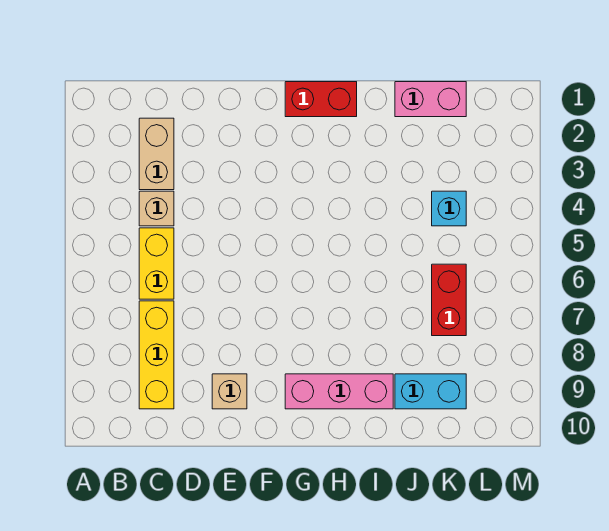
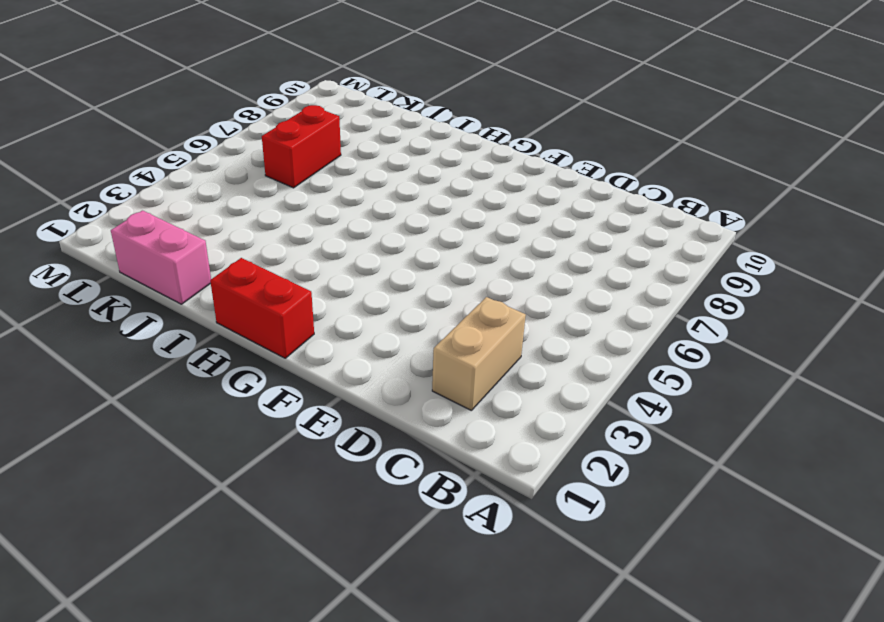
none -> tan brick C4 level 1
none -> yellow brick C5:C6 level 1

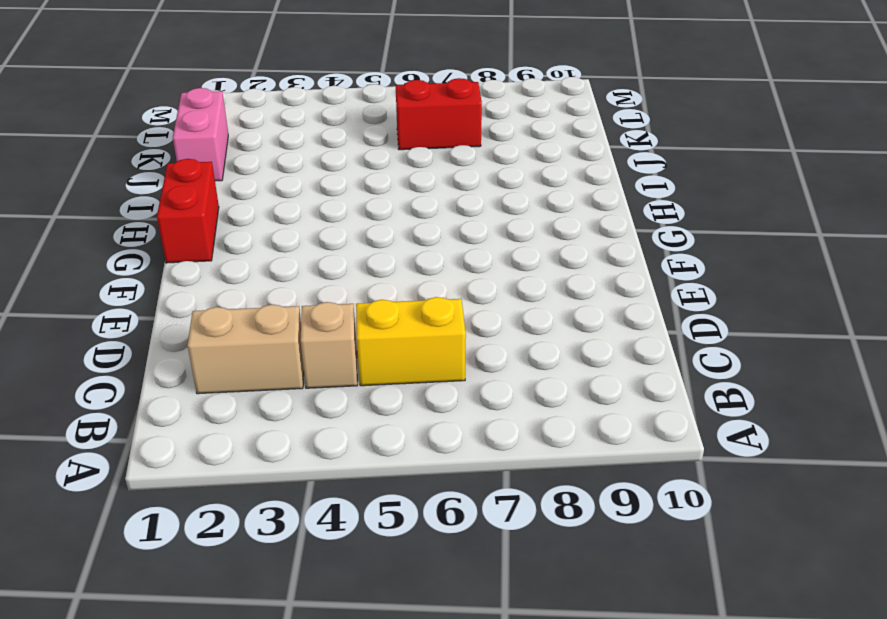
none -> yellow brick C7:C9 level 1
none -> tan brick E9 level 1

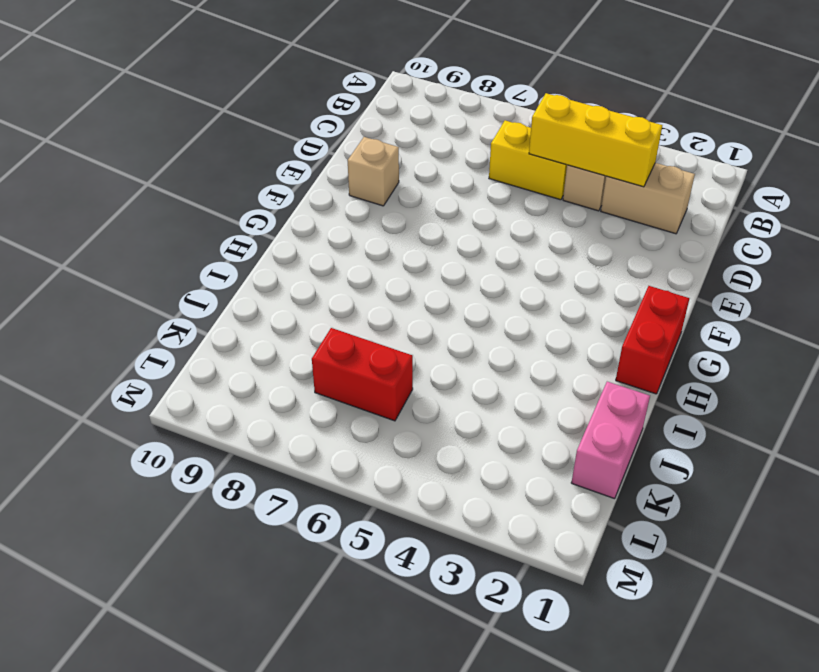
yellow brick C3:C5 level 2 -> yellow brick C7:C9 level 1
none -> pink brick G9:I9 level 1
none -> cyan brick J9:K9 level 1

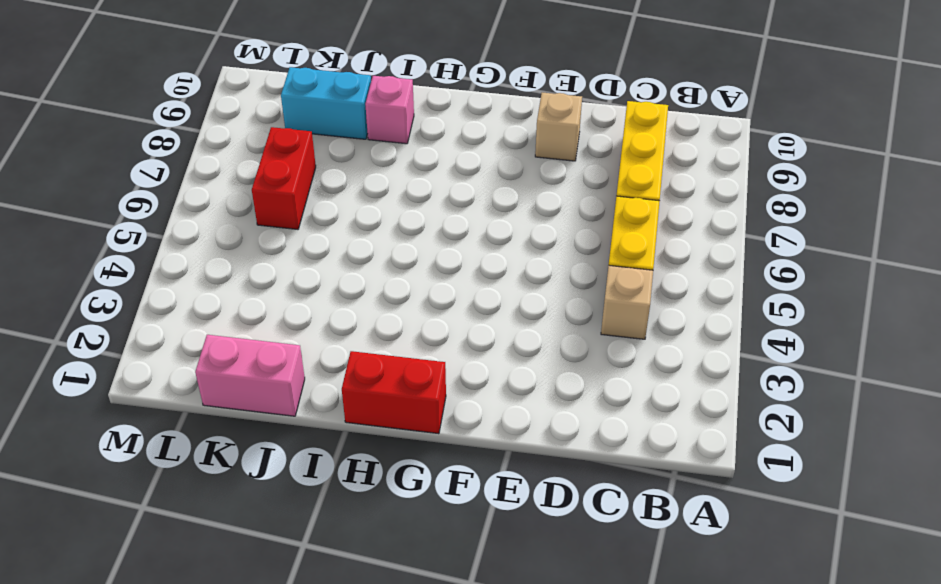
pink brick I9 level 1 -> pink brick G9:I9 level 1
none -> tan brick C2:C3 level 1
none -> cyan brick K4 level 1

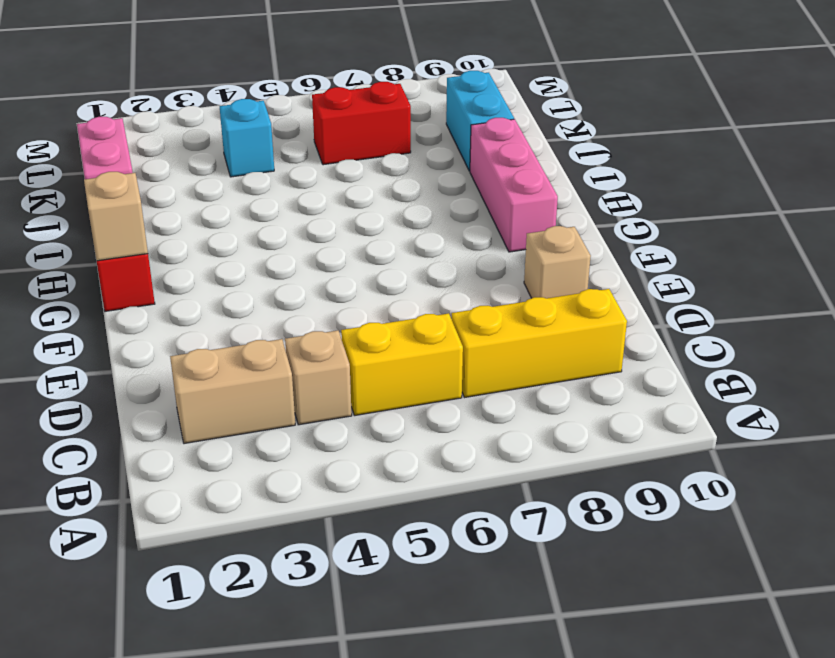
tan brick G1 level 2 -> none

